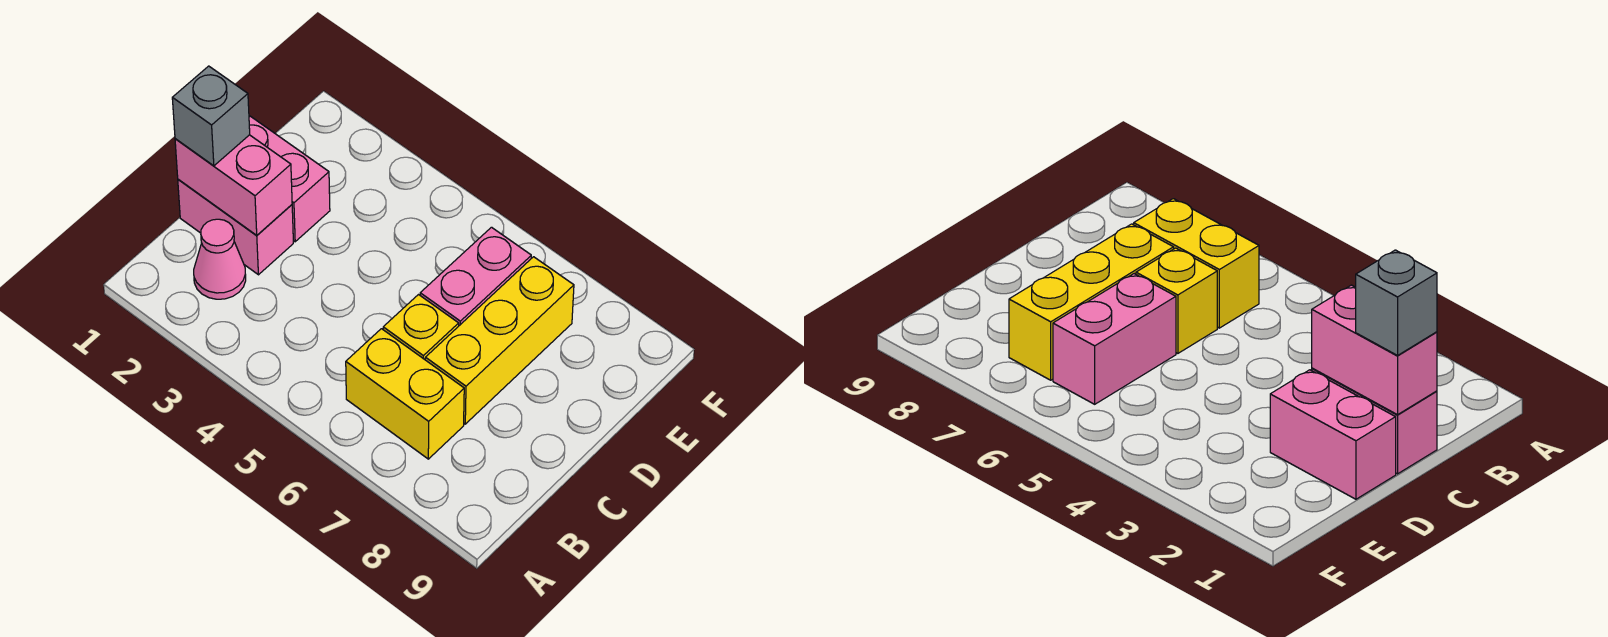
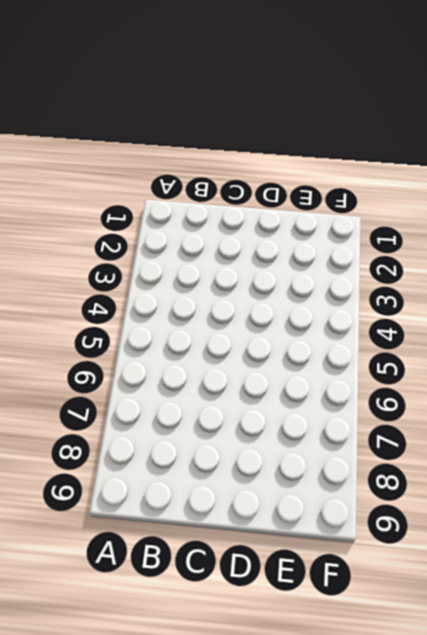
none -> pink cone B2 level 1
none -> yellow brick B6:B7 level 1

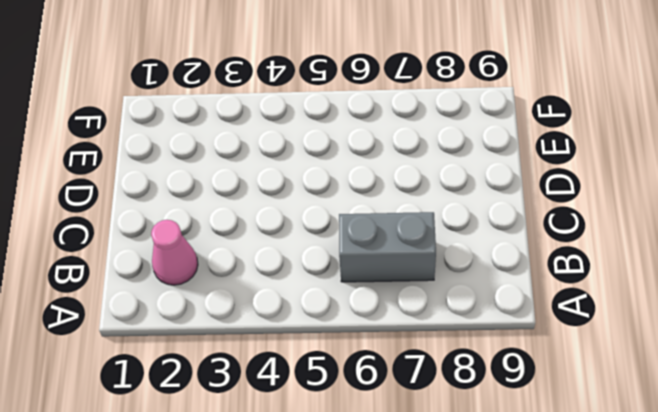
grey brick B6:B7 level 1 -> yellow brick B6:B7 level 1
none -> pink brick C1:C2 level 1
none -> yellow brick C6 level 1

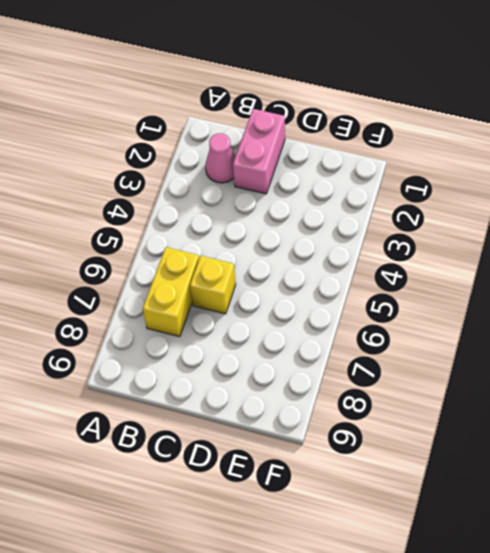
none -> yellow brick C7:E7 level 1
none -> pink brick D1:D2 level 1

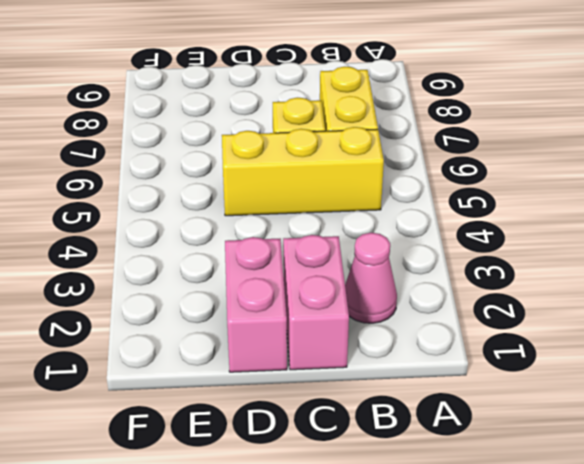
yellow brick B5:D5 level 1 -> yellow brick C7:E7 level 1
none -> pink brick D6:E6 level 1
none -> pink brick C1:C2 level 2

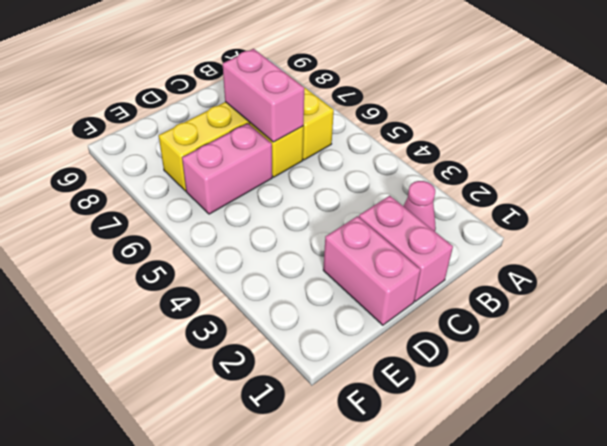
pink brick C6:C7 level 2 -> pink brick C1:C2 level 2
none -> grey brick C1 level 3

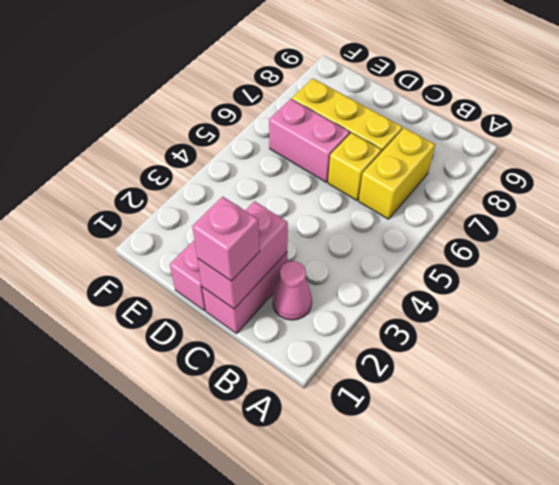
pink brick C1 level 3 -> grey brick C1 level 3

